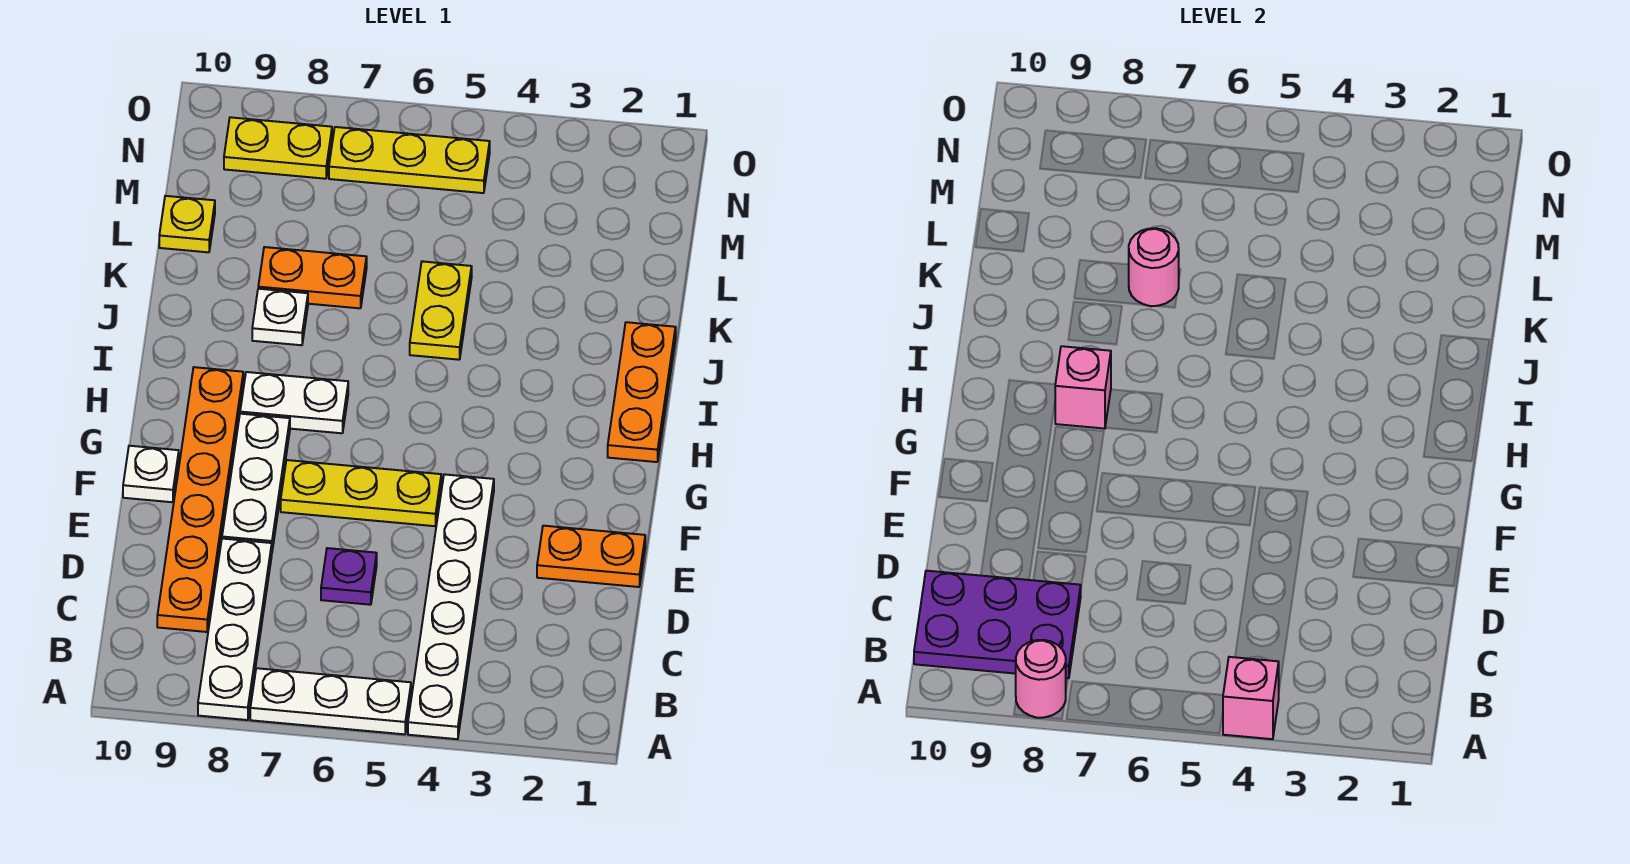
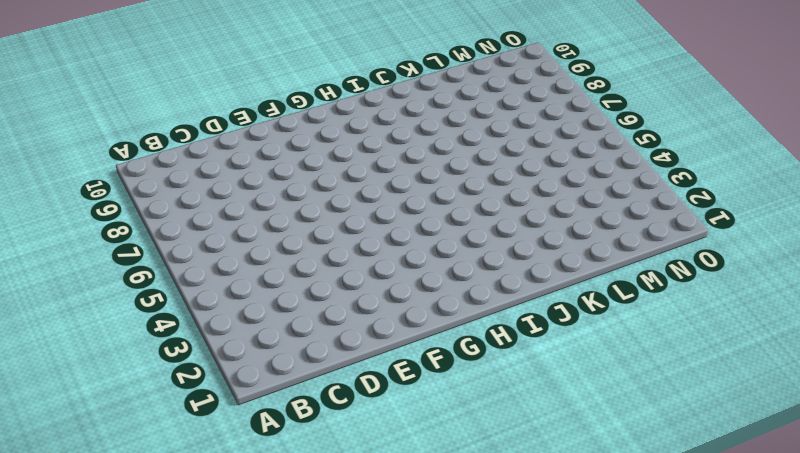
none -> white plate A4:F4 level 1
none -> white plate A5:A7 level 1
none -> white plate A8:D8 level 1

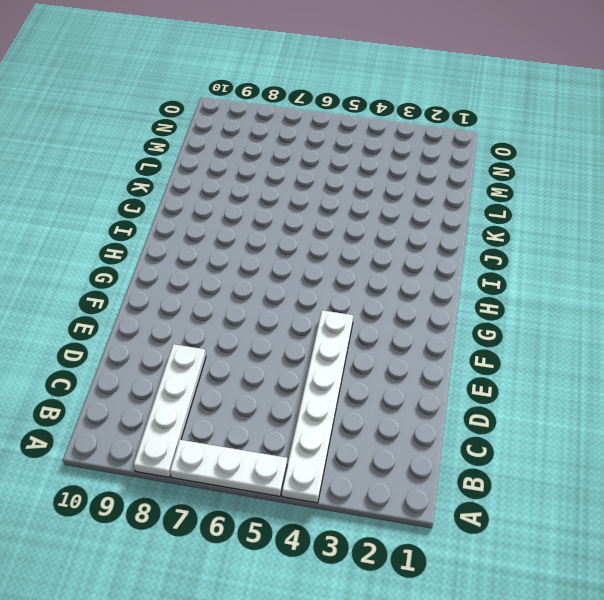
none -> orange plate C9:H9 level 1
none -> purple plate D6 level 1
none -> orange plate E1:E2 level 1

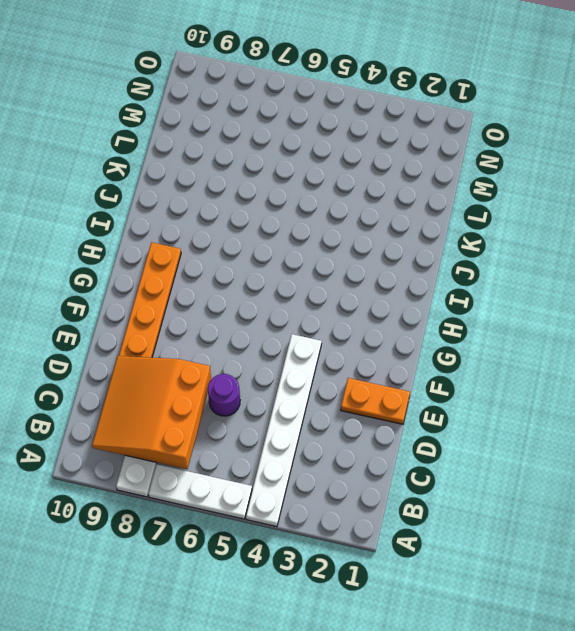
orange slope B7:D9 level 2 top 7 -> purple plate B8:C10 level 2
purple round brick D6 level 1 -> purple plate D6 level 1
none -> white plate E8:G8 level 1
none -> yellow plate F5:F7 level 1
none -> white plate F10 level 1

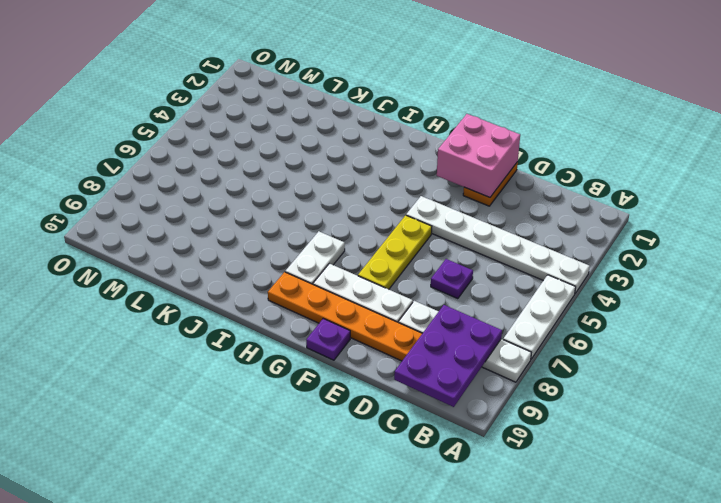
pink brick E1:F2 level 2 -> none
purple plate F10 level 1 -> white plate F10 level 1
none -> orange plate H1:J1 level 1
none -> yellow plate J5:K5 level 1
none -> white plate J8 level 1

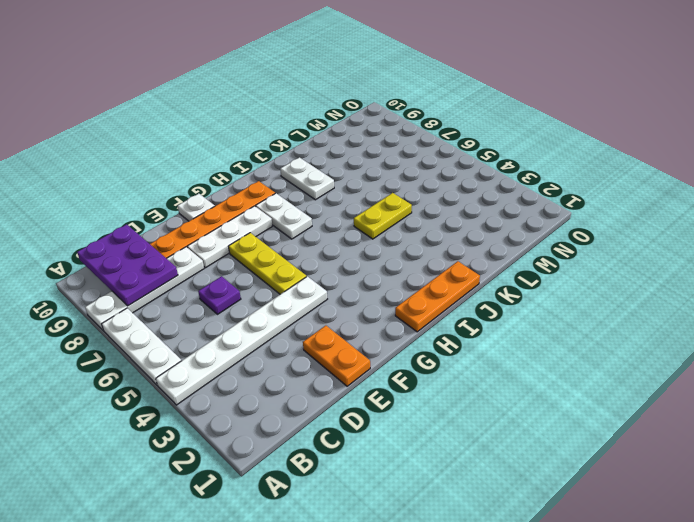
white plate J8:J9 level 1 -> white plate J8 level 1
none -> orange plate K7:K8 level 1
none -> yellow plate L10 level 1
none -> yellow plate N5:N7 level 1

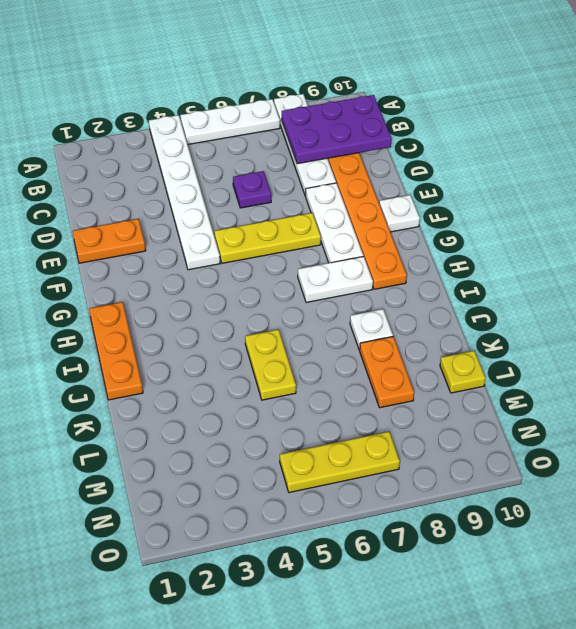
orange plate K8:L8 level 1 -> orange plate K7:K8 level 1
none -> yellow plate N8:N9 level 1
none -> pink brick A4 level 2
none -> pink round brick A8 level 2

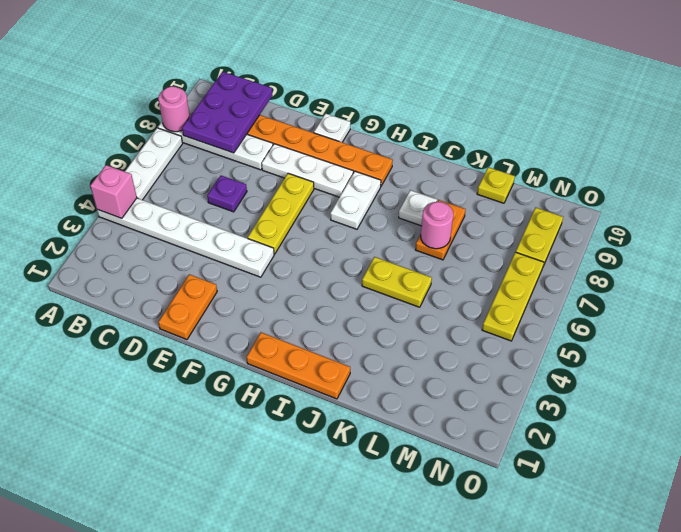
none -> pink brick H8 level 2

